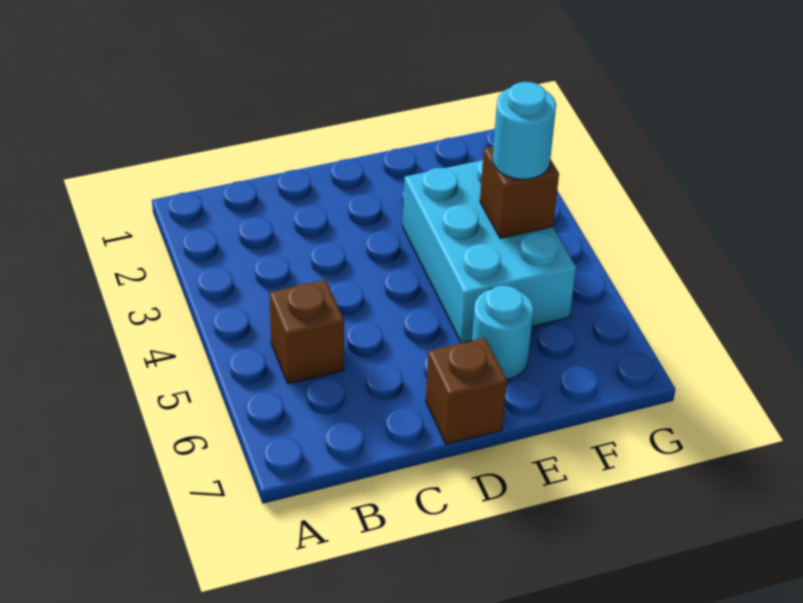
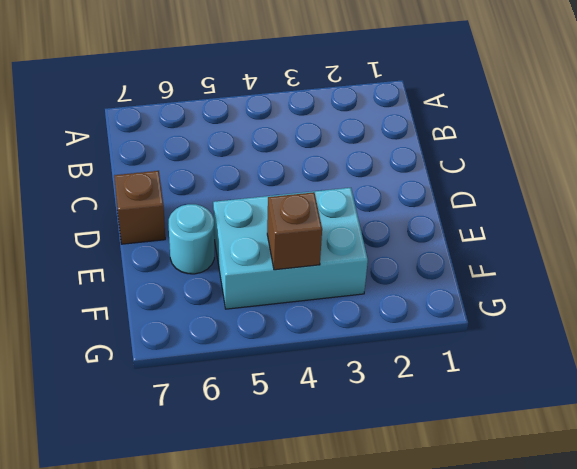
none -> brown brick B5 level 1
none -> cyan round brick F4 level 3

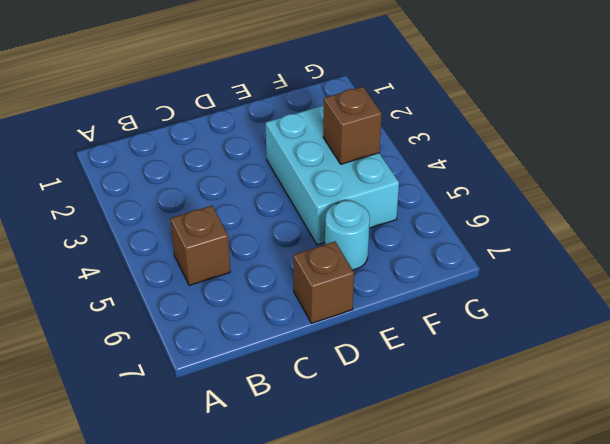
none -> cyan round brick F4 level 3

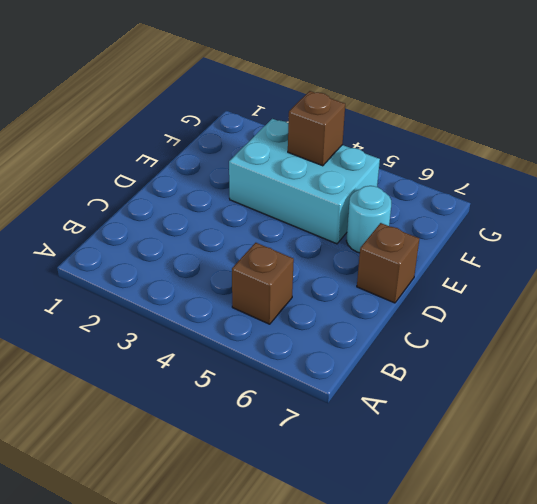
none -> cyan round brick F4 level 3

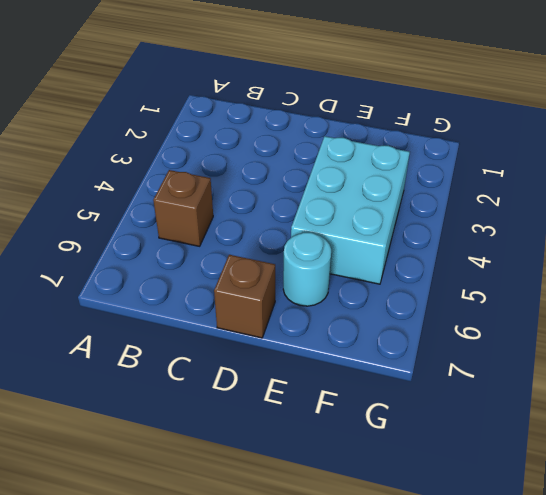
none -> brown brick F4 level 2
none -> cyan round brick F4 level 3

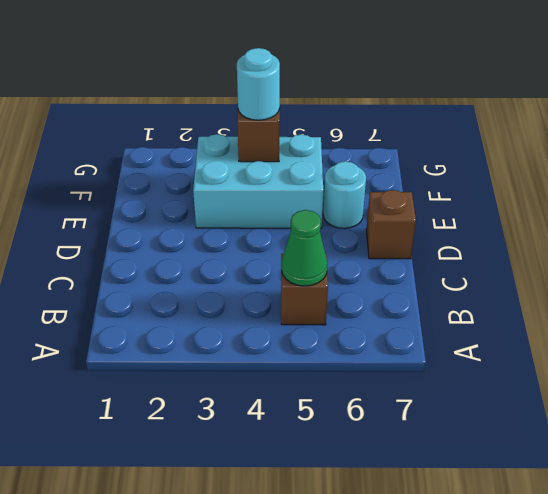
green cone B5 level 2 -> none

